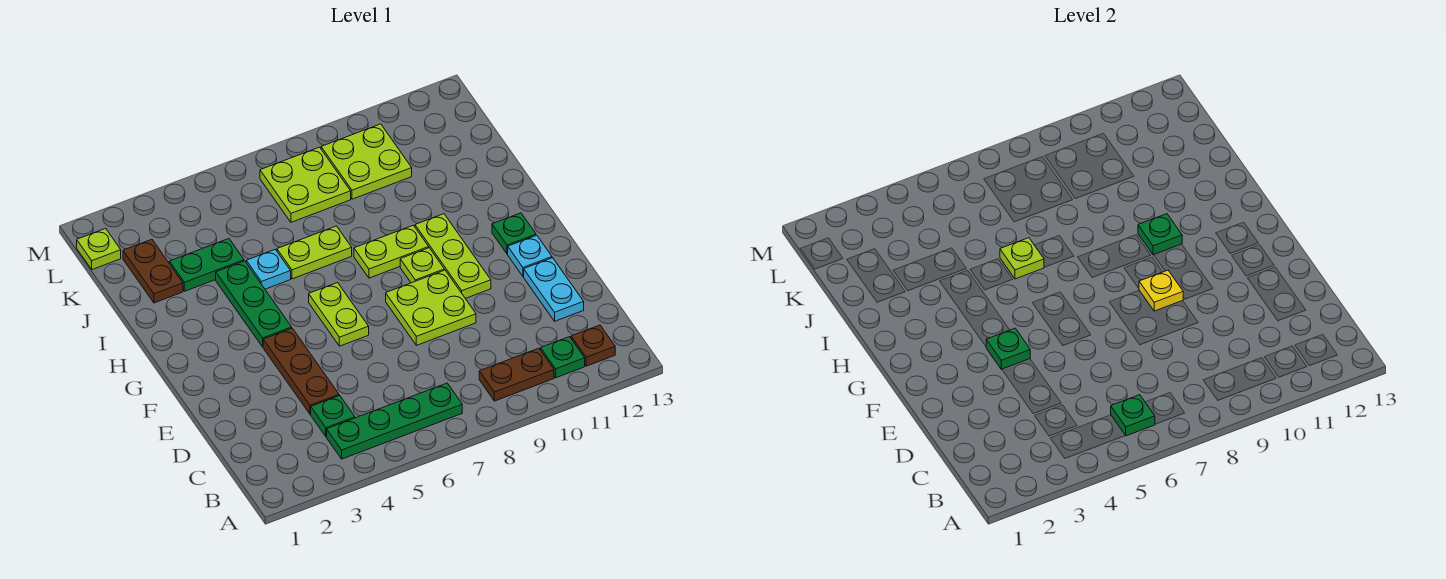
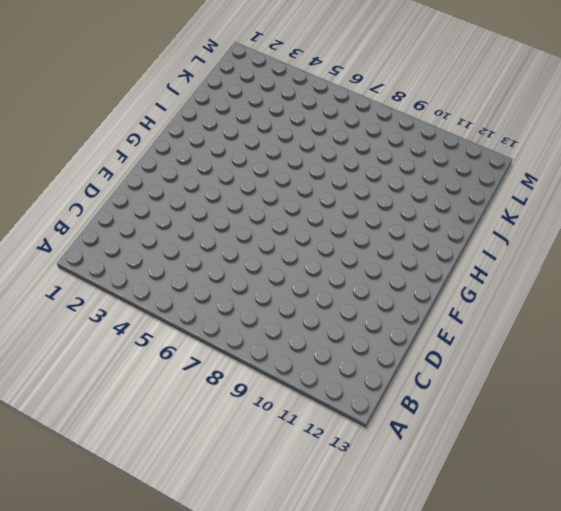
none -> green plate B4:B7 level 1
none -> brown plate B9:B10 level 1
none -> green plate B11 level 1

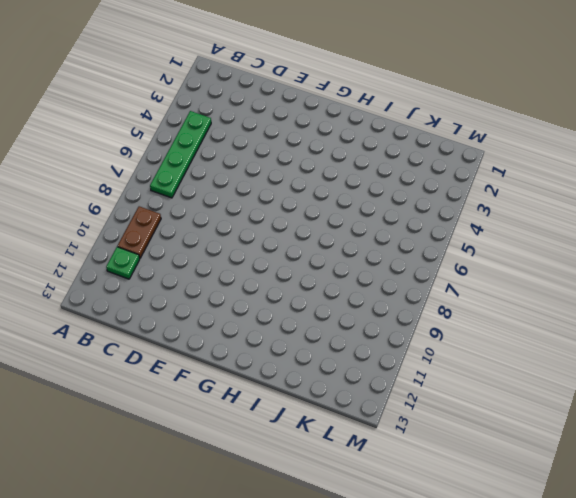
none -> brown plate B12 level 1
none -> green plate C4 level 1
none -> brown plate D4:F4 level 1

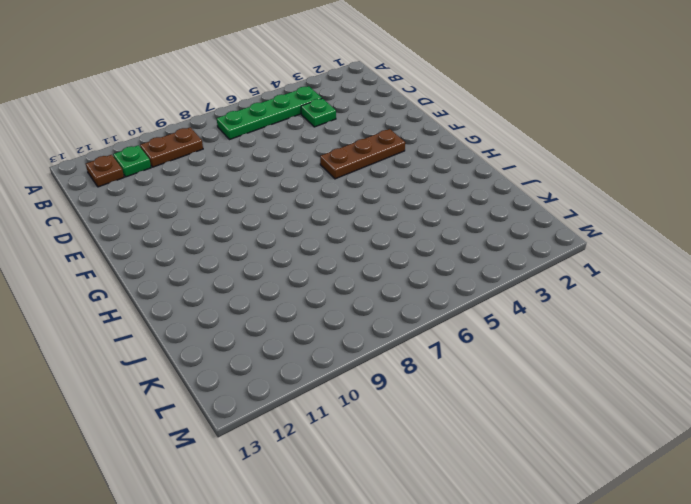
brown plate F3:F5 level 1 -> brown plate D4:F4 level 1
none -> cyan plate D12:E12 level 1
none -> lime plate E8:F9 level 1
none -> lime plate F6:G6 level 1

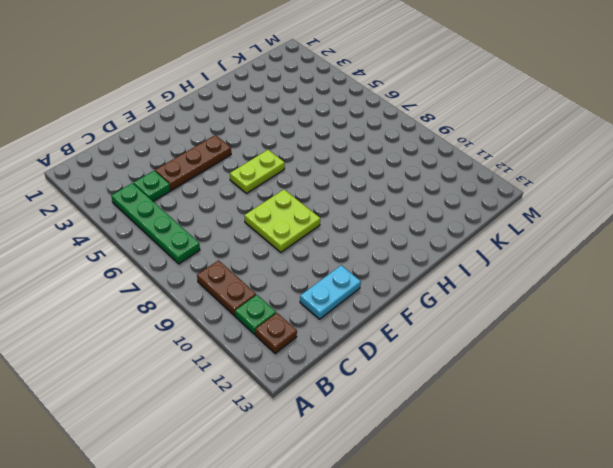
none -> lime plate F10:H10 level 1
none -> cyan plate F12 level 1
none -> green plate G4:I4 level 1

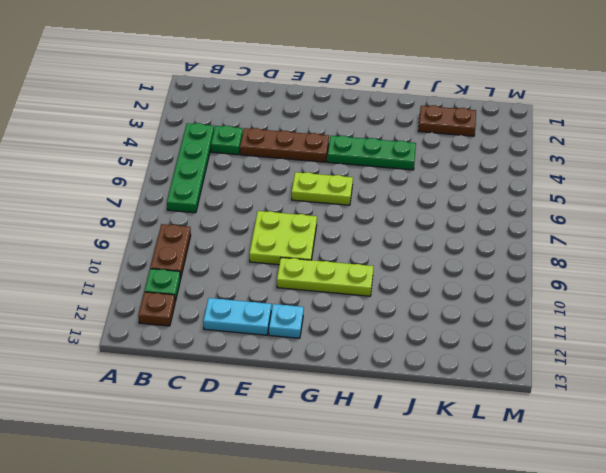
none -> lime plate G9 level 1
none -> green plate G12 level 1
none -> lime plate H8:H9 level 1

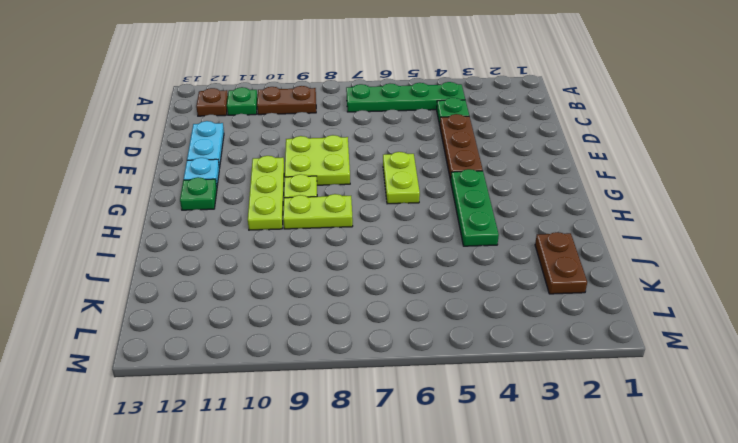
none -> cyan plate I5 level 1
none -> lime plate I6:I7 level 1
none -> green plate J3:J4 level 1

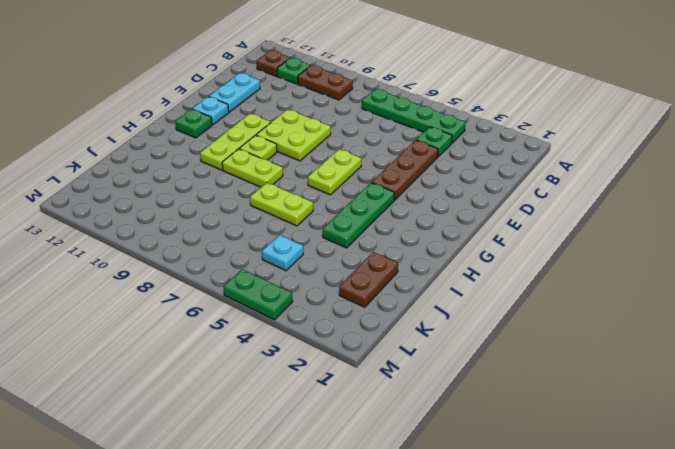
cyan plate K5 level 1 -> cyan plate I5 level 1
green plate M4:M5 level 1 -> green plate J3:J4 level 1
none -> lime plate K7:L8 level 1
none -> lime plate K9:L10 level 1
none -> lime plate L1 level 1

